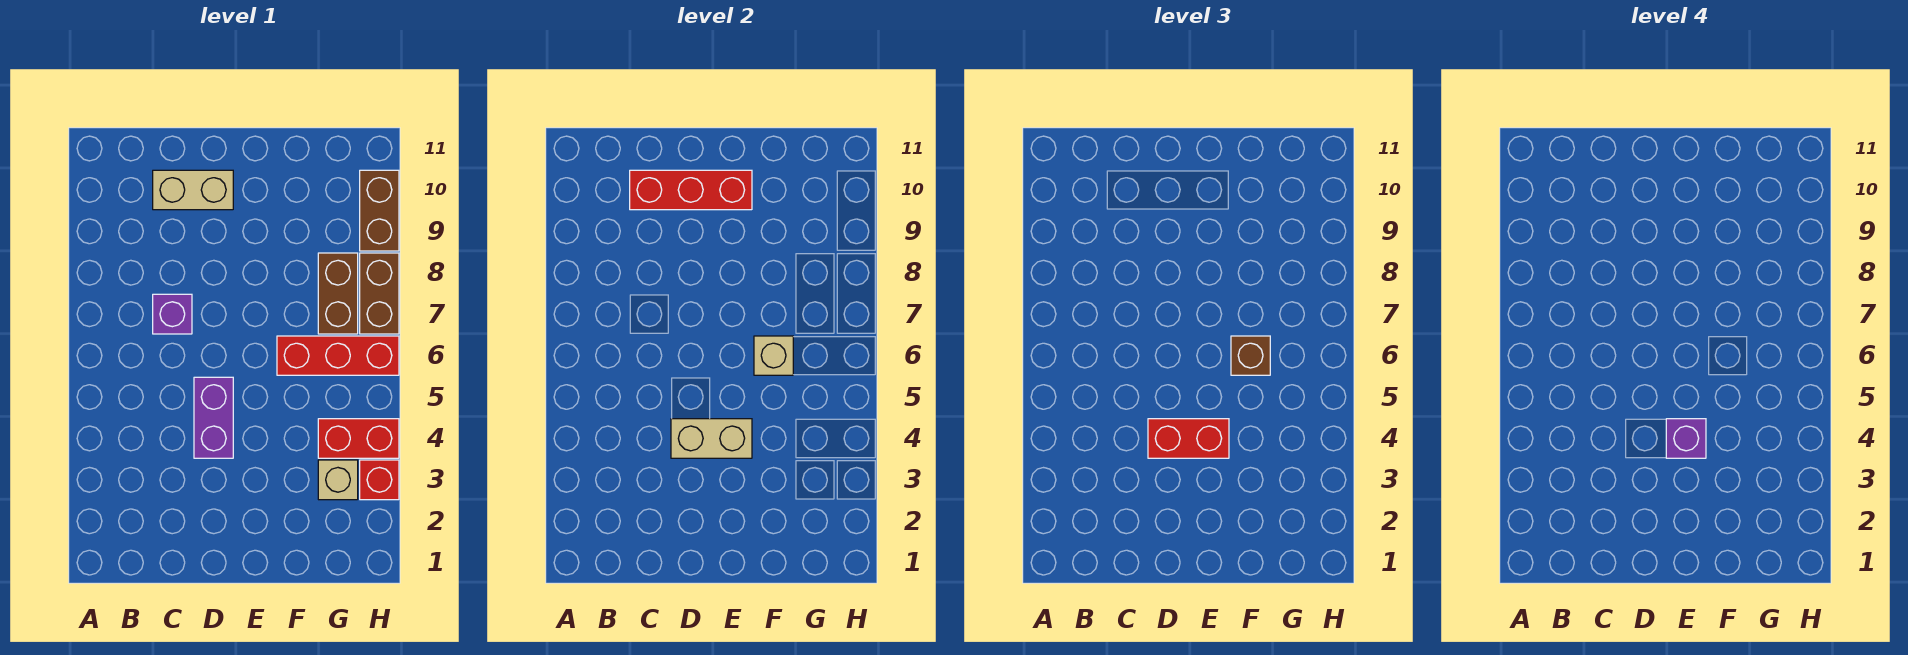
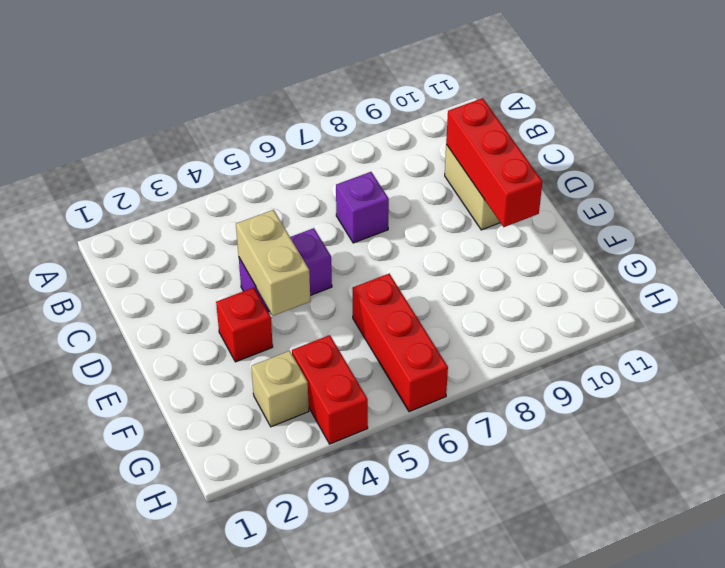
red brick E3 level 1 -> red brick H3 level 1
none -> brown brick G7:G8 level 1
none -> brown brick H7:H8 level 1
none -> brown brick H9:H10 level 1

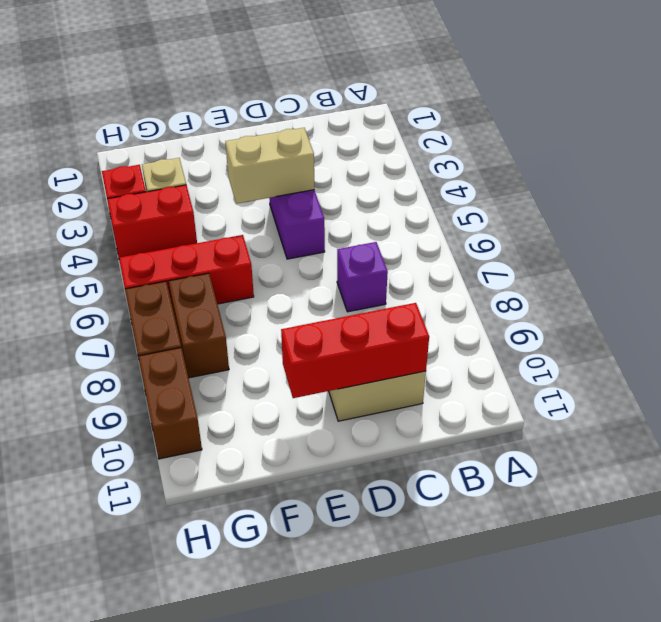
none -> tan brick F6 level 2
none -> red brick D4:E4 level 3
none -> brown brick F6 level 3

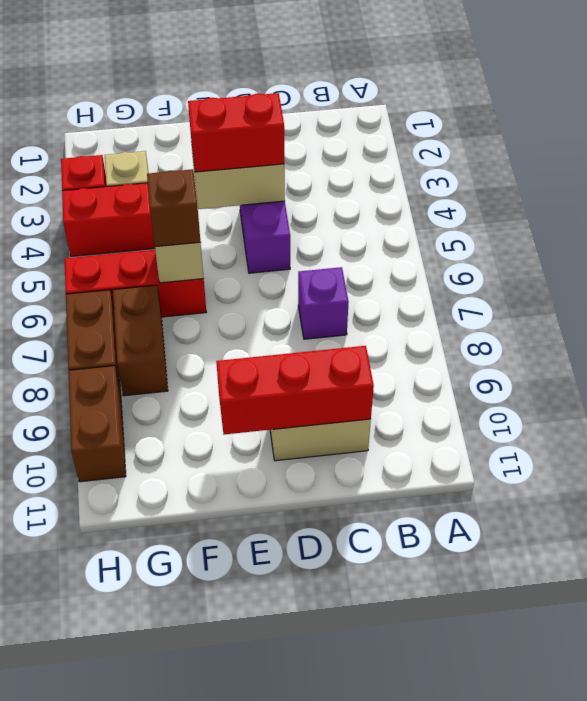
none -> purple brick E4 level 4

